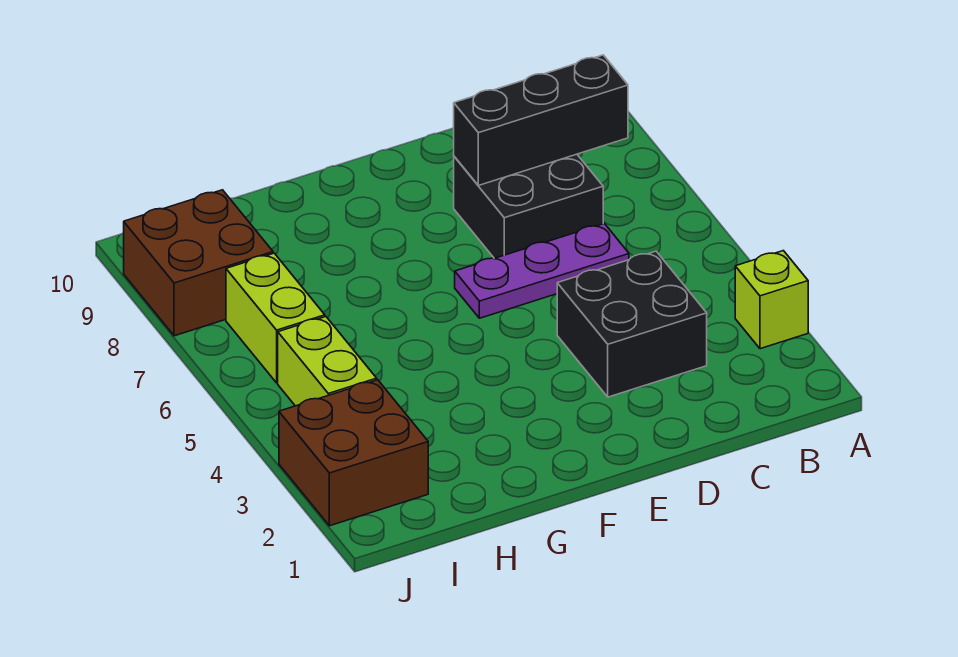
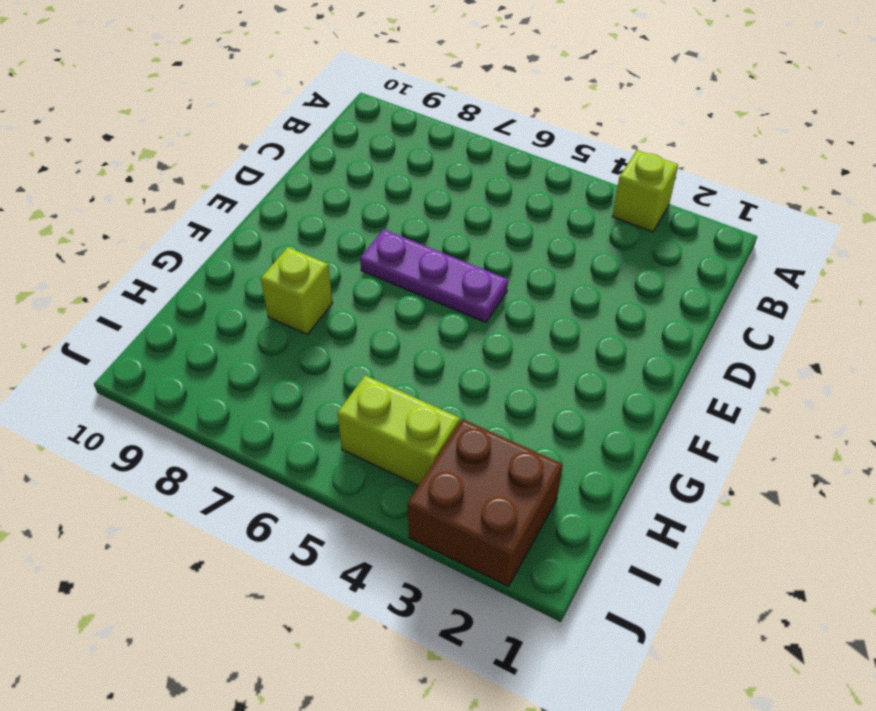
purple plate E5:E7 level 1 -> purple plate C6:E6 level 1
lime brick G8 level 1 -> none
none -> black brick C3:D4 level 1
none -> black brick C7:D8 level 1

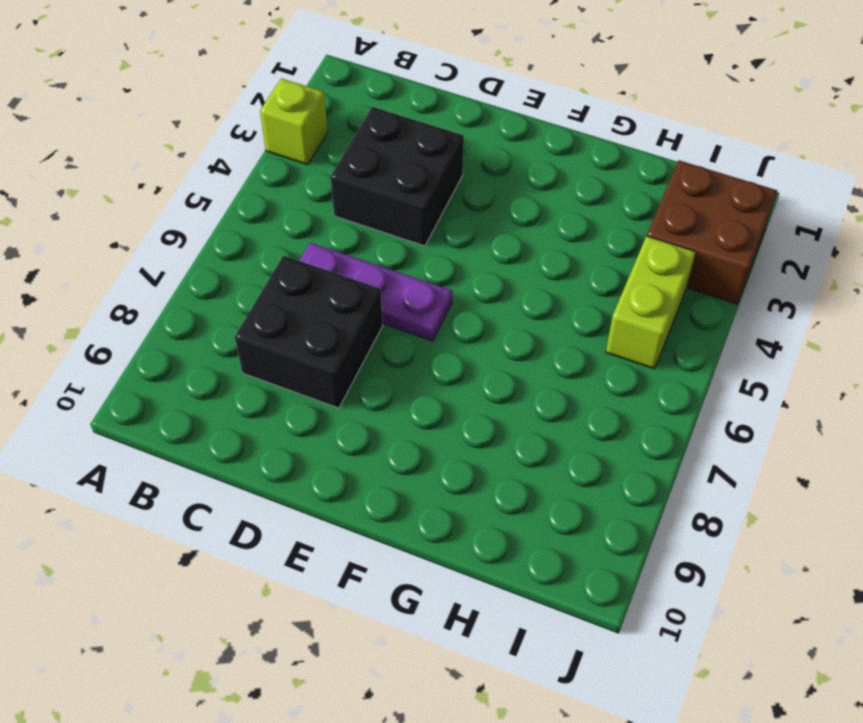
none -> lime brick I6:I7 level 1
none -> brown brick I8:J9 level 1

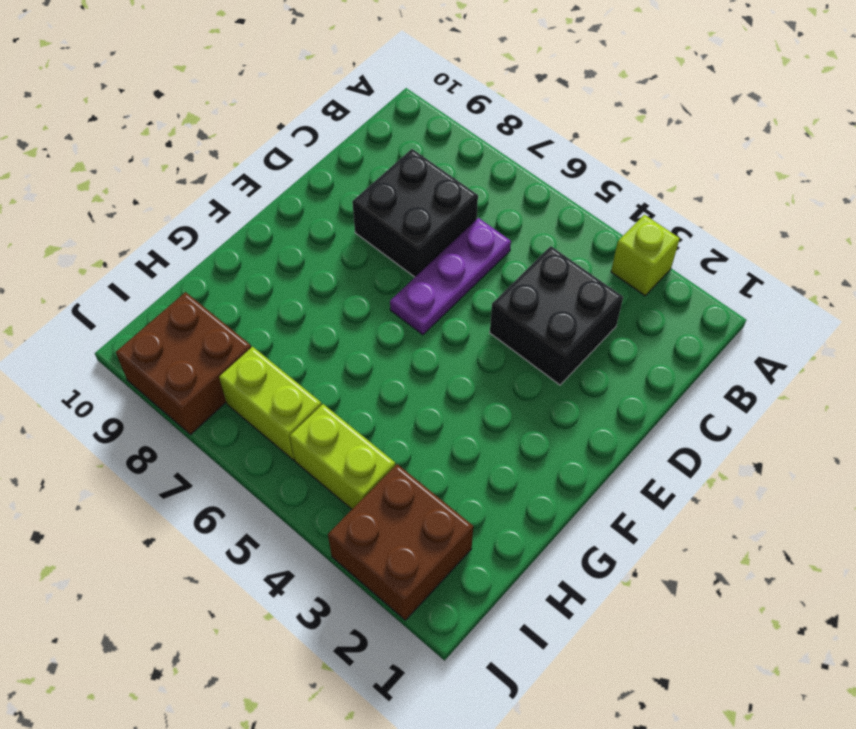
none -> black brick B8:D8 level 2

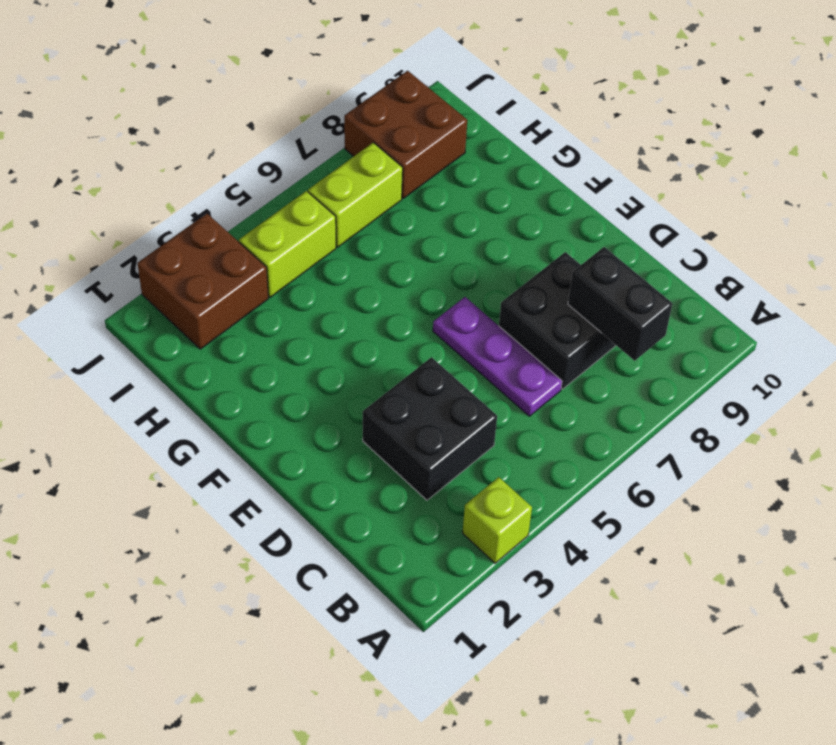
black brick B8:C8 level 2 -> black brick B8:D8 level 2

